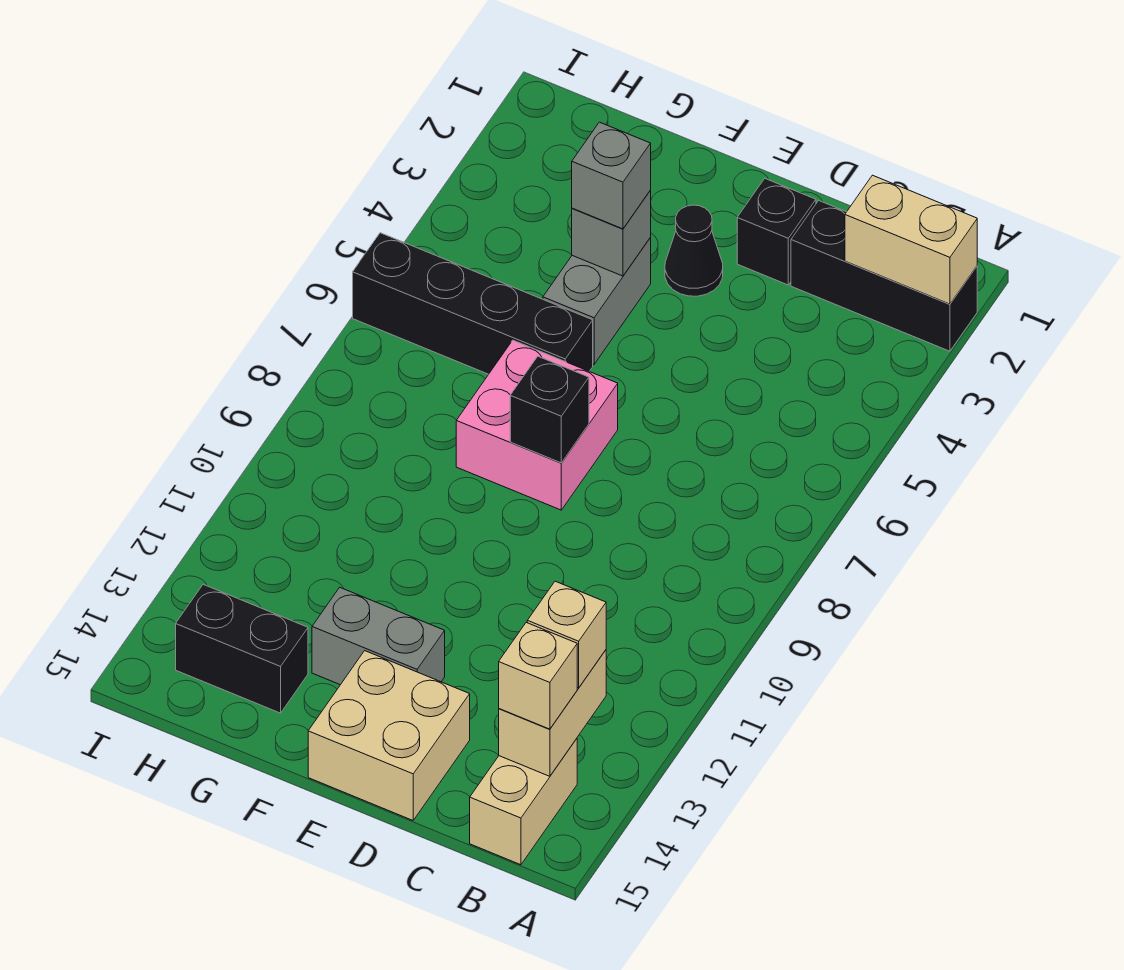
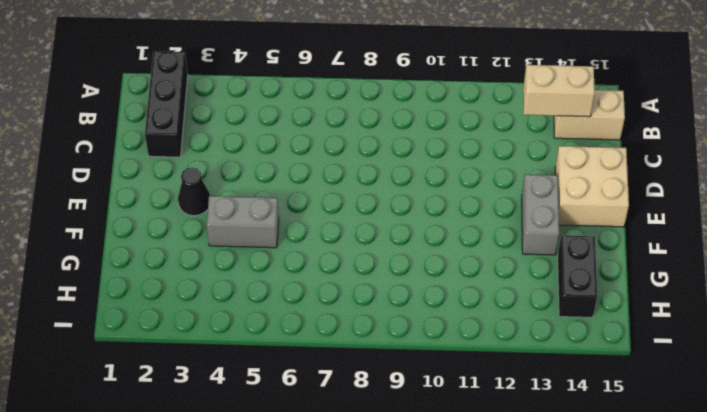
none -> black brick D2 level 1
none -> pink brick E7:F8 level 1
none -> black brick F6:I6 level 1

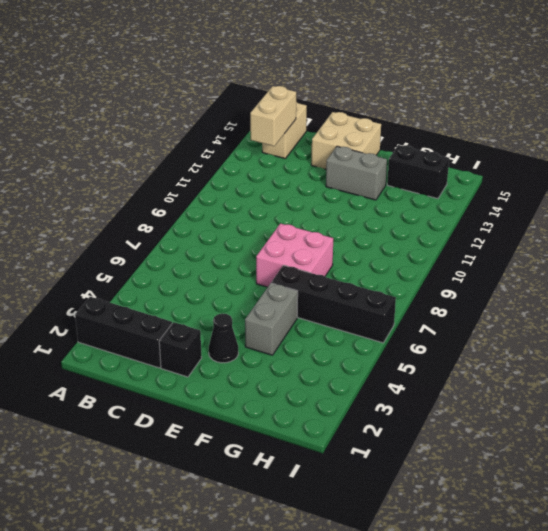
none -> tan brick A2:B2 level 2
none -> black brick E8 level 2
none -> grey brick F4 level 2

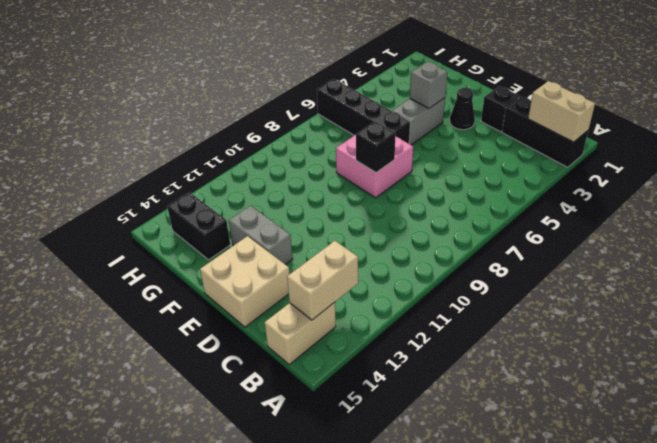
none -> tan brick B13 level 3
none -> tan brick B14 level 3
none -> grey brick F4 level 3

